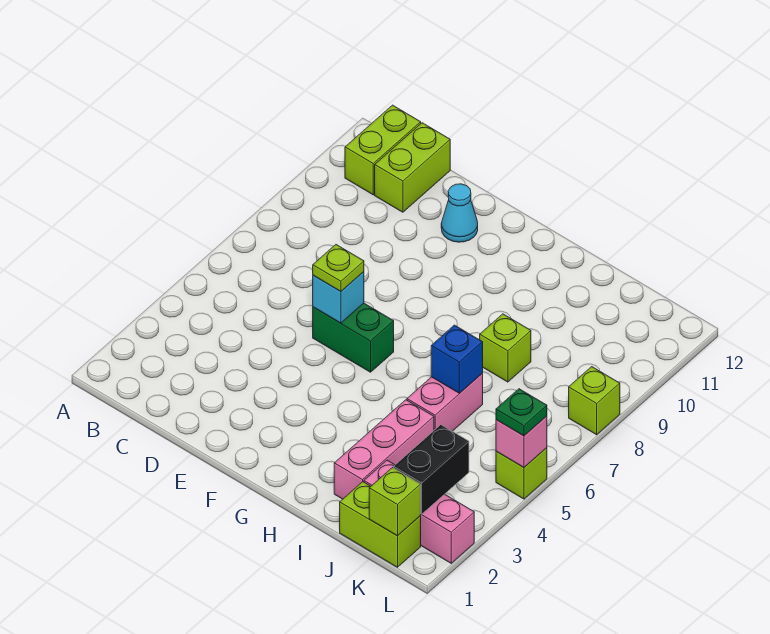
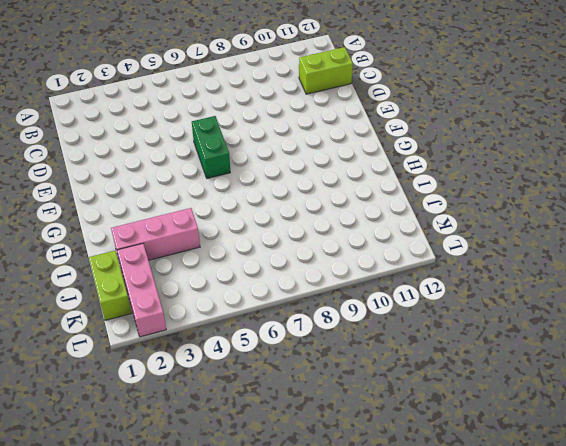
none -> lime brick B11:B12 level 1
none -> cyan cone E11 level 1
none -> pink brick I5:I6 level 1

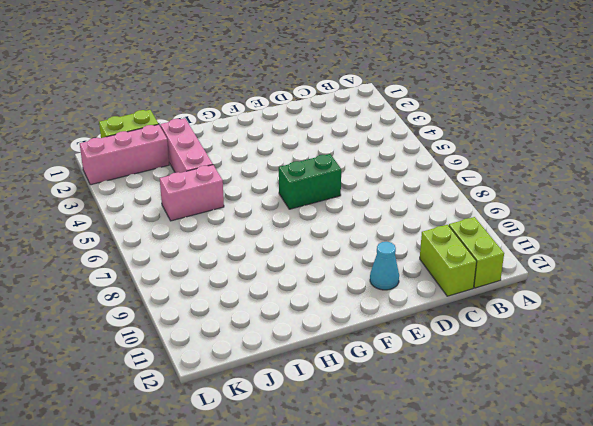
pink brick I5:J5 level 1 -> pink brick I5:I6 level 1
none -> lime brick I8 level 1
none -> lime brick L5 level 1
none -> lime brick L8 level 1

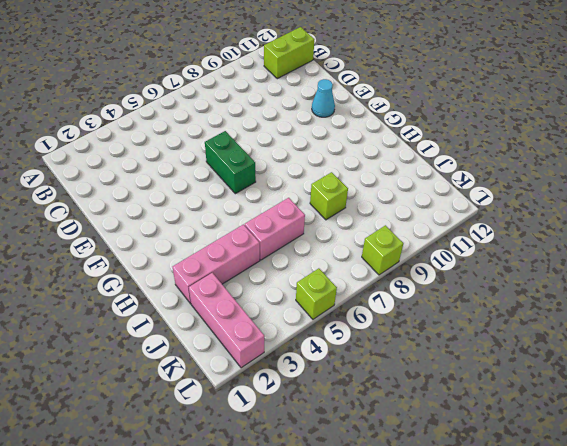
none -> lime brick C11:C12 level 1
none -> lime brick J1:K1 level 1
none -> cyan brick E6 level 2

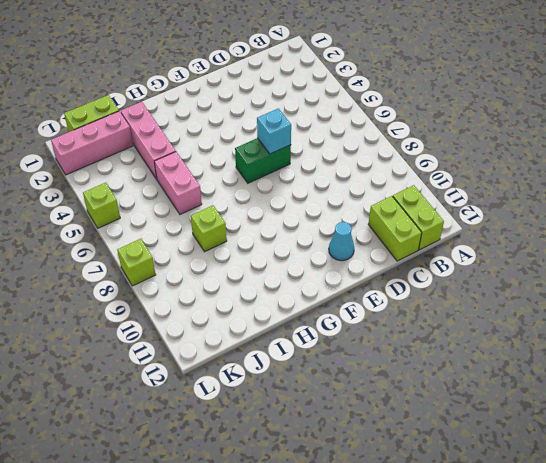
none -> blue brick I6 level 2
none -> lime brick K1 level 2
none -> black brick K2:K3 level 2

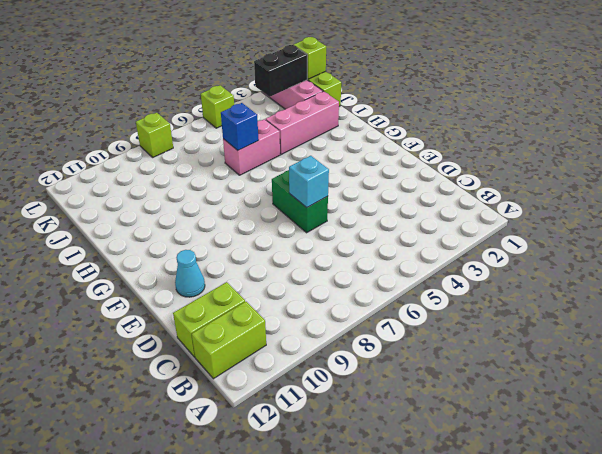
none -> lime brick I8 level 1
none -> pink brick L5 level 2
none -> lime plate E6 level 3

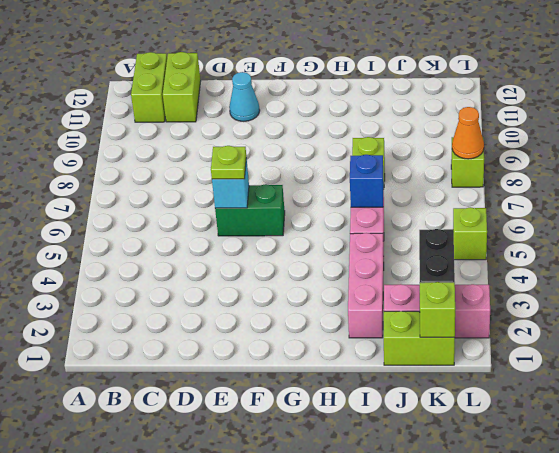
orange cone L8 level 2 -> none
none -> pink brick L5 level 2
none -> green plate L5 level 3

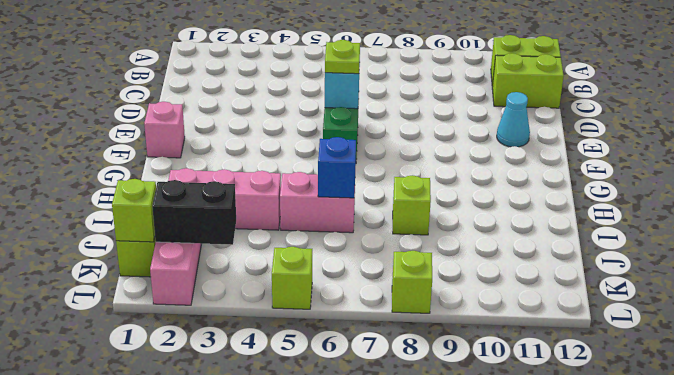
pink brick F1 level 1 -> pink brick L5 level 2
none -> green plate L5 level 3

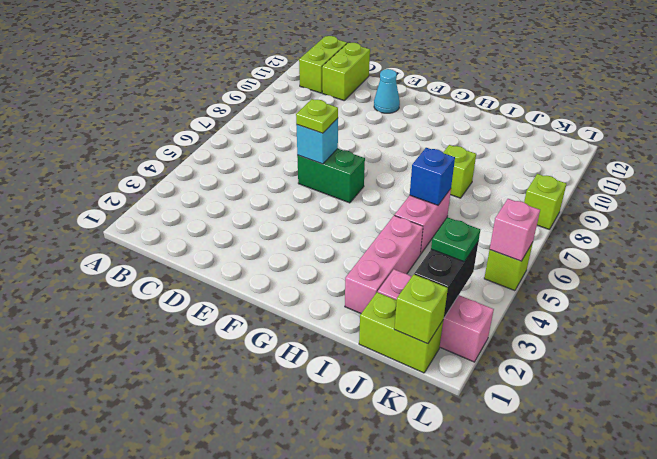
green plate K3 level 3 -> green plate L5 level 3

